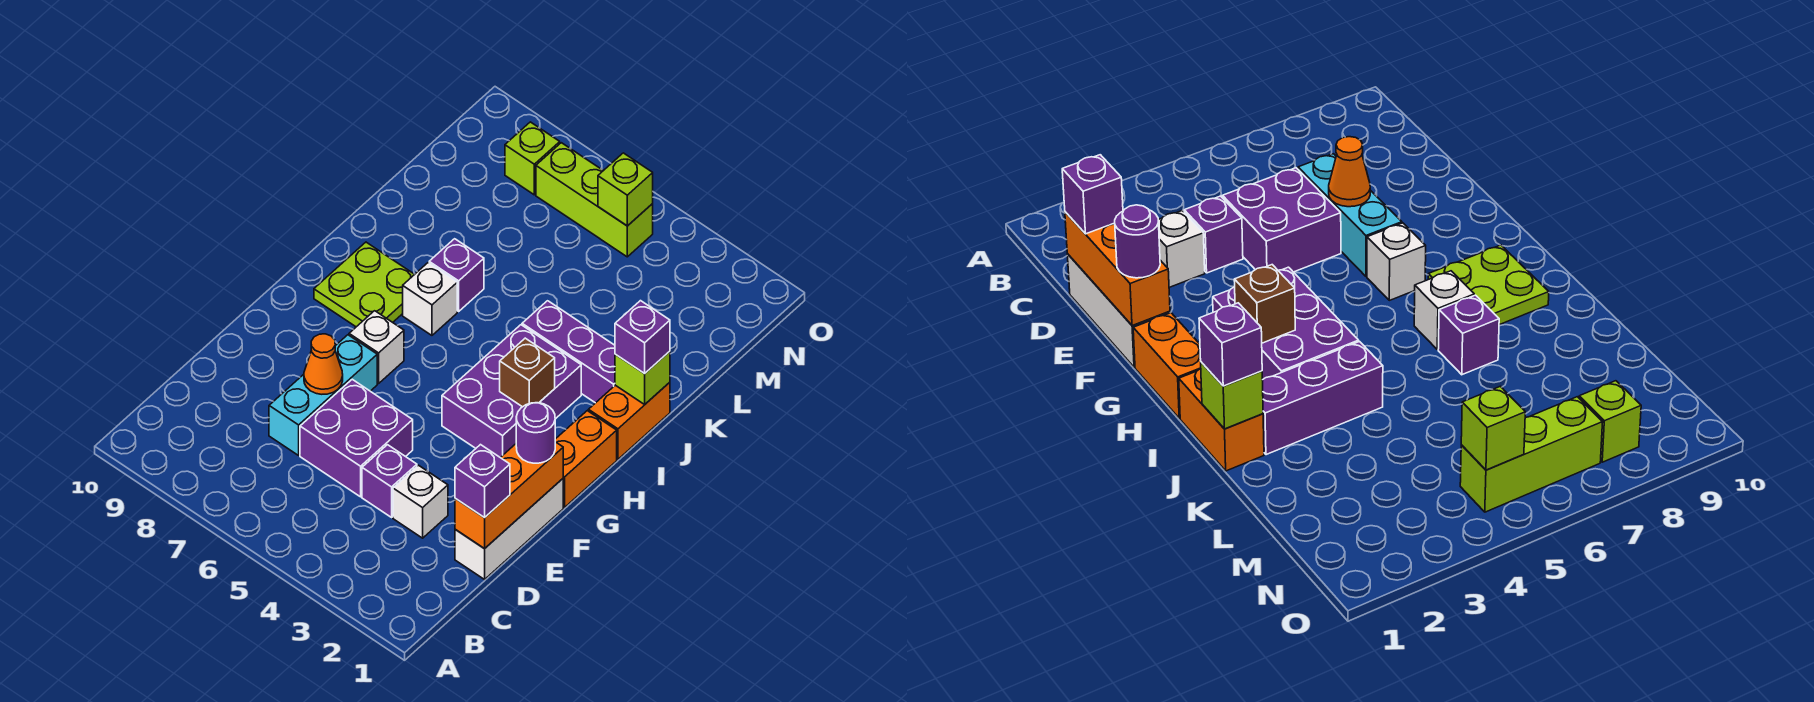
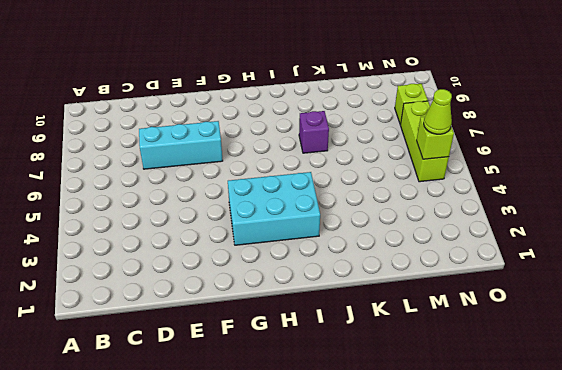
cyan brick G3:I4 level 1 -> purple brick G3:I4 level 1
lime cone N5 level 3 -> none
none -> white brick D1:F1 level 1
none -> white brick D3 level 1
none -> purple brick D4 level 1

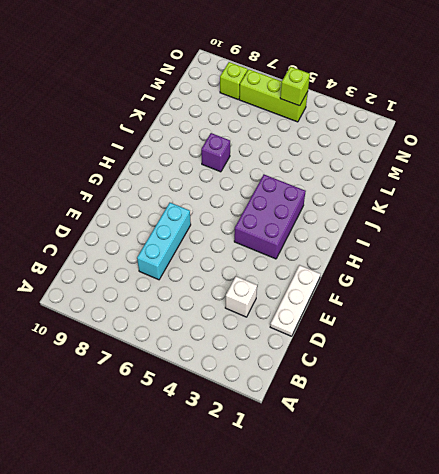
white plate D1:F1 level 1 -> white brick D1:F1 level 1
none -> purple brick D4 level 1
none -> purple brick D5:E6 level 1
none -> orange brick G1:H1 level 1

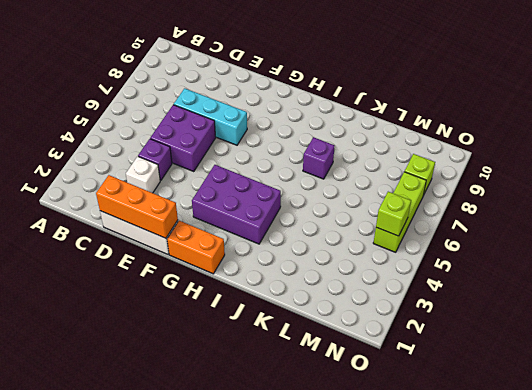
none -> white brick G7 level 1
none -> lime plate H8:I9 level 1
none -> orange brick I1:J1 level 1

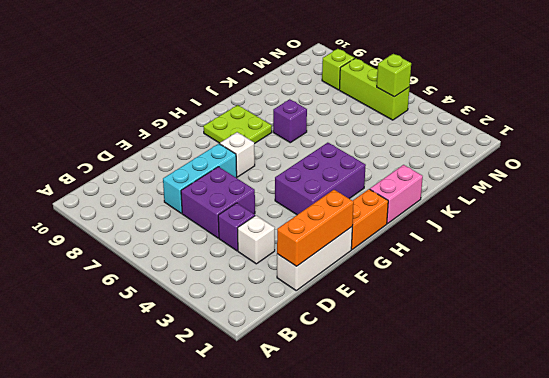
pink brick I1:J1 level 1 -> orange brick I1:J1 level 1
none -> white brick I7 level 1
none -> purple brick J2:J4 level 1
none -> orange cone E7 level 2

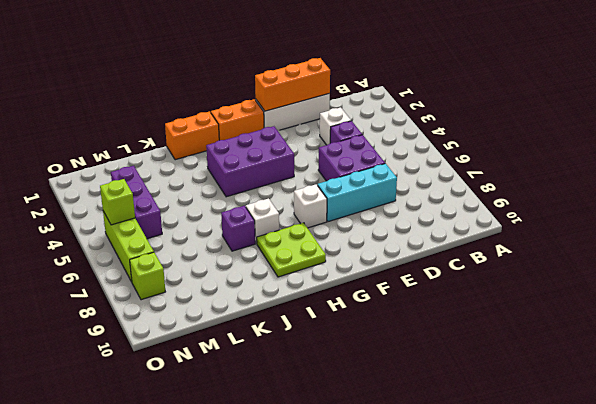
purple brick M3:M5 level 1 -> purple brick J2:J4 level 1
none -> orange cone E7 level 2
none -> brown brick H3 level 2
none -> lime brick J1 level 2

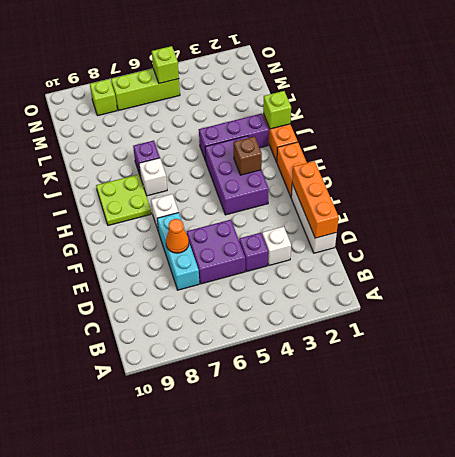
none -> purple brick D1 level 3
none -> purple round brick F1 level 3
none -> purple brick J1 level 3

